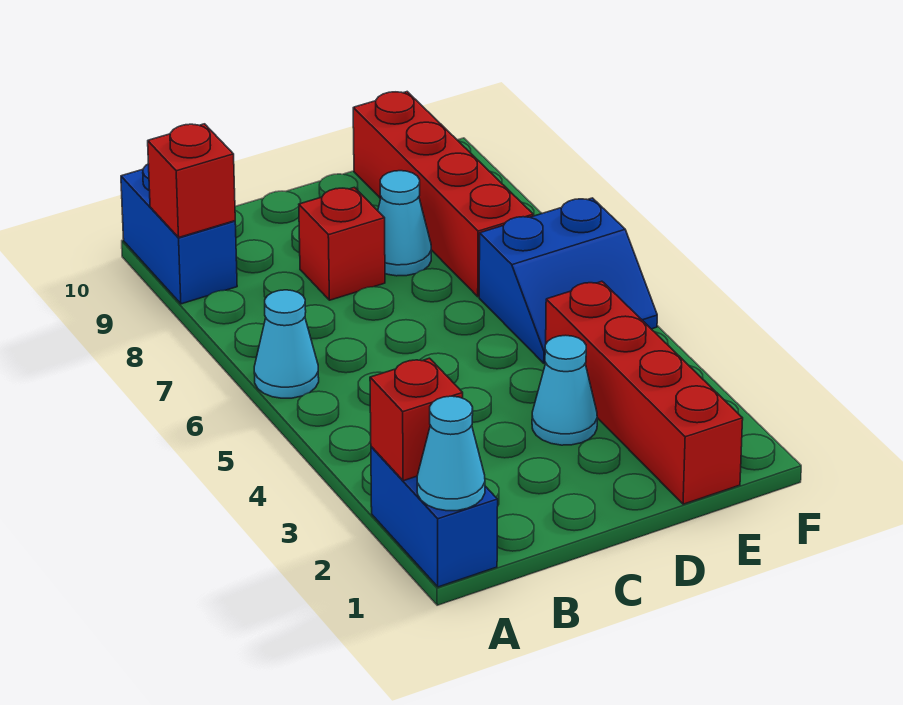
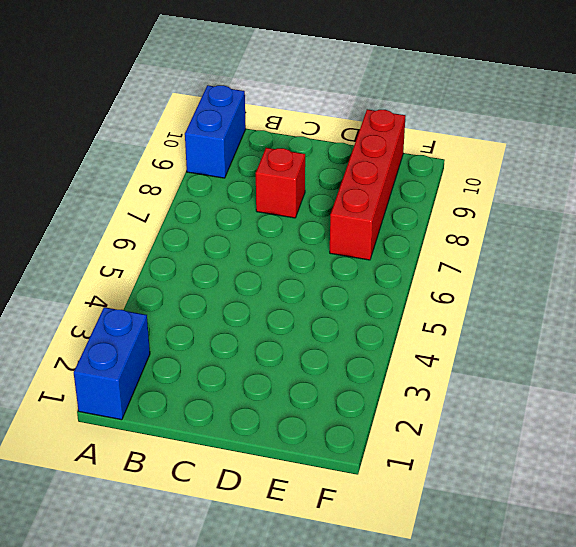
none -> cyan cone A6 level 1
none -> cyan cone D3 level 1
none -> cyan cone D8 level 1

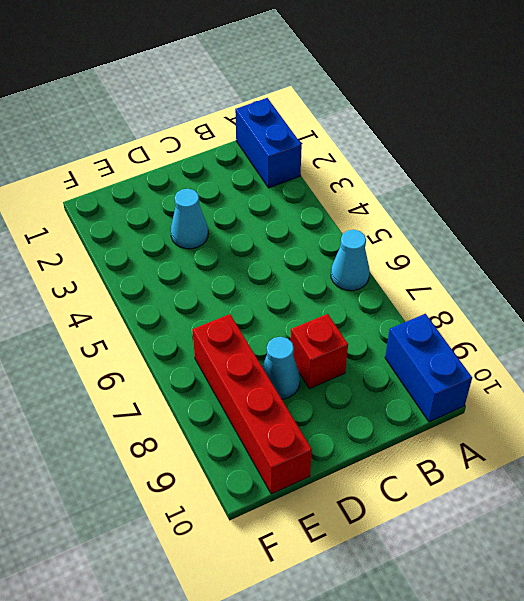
none -> red brick E1:E4 level 1
none -> blue slope E5:F6 level 1 top 6
none -> cyan cone A1 level 2

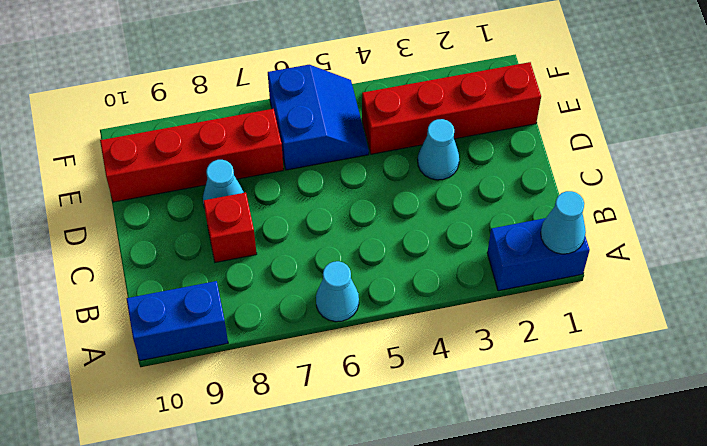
none -> red brick A2 level 2
none -> red brick A9 level 2

